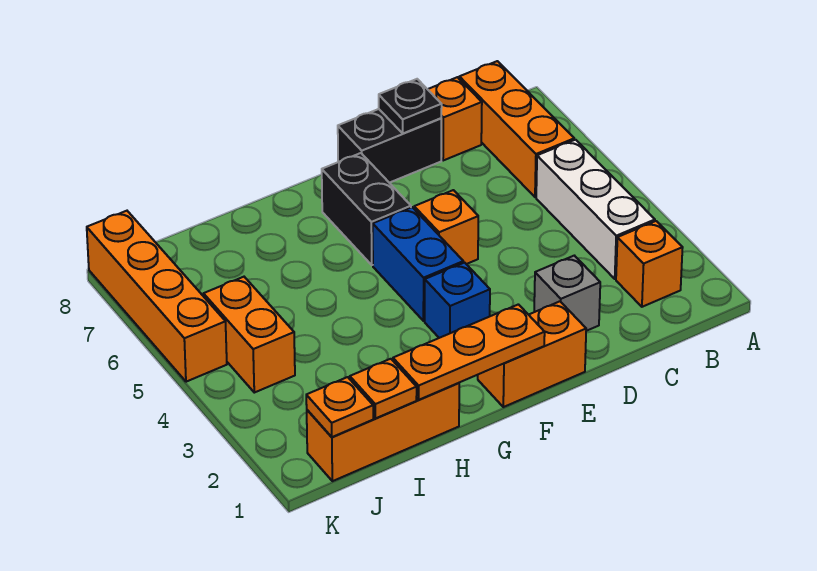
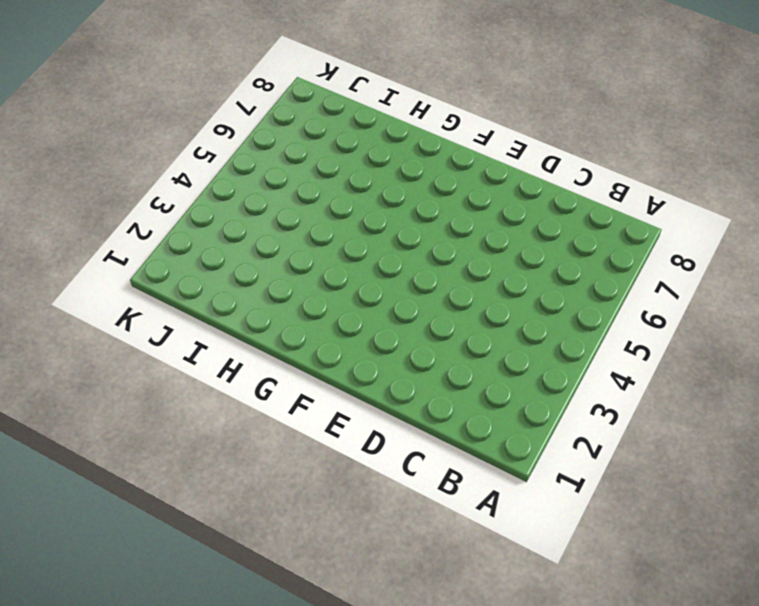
none -> orange brick B2 level 1
none -> white brick B3:B5 level 1
none -> orange brick B6:B8 level 1

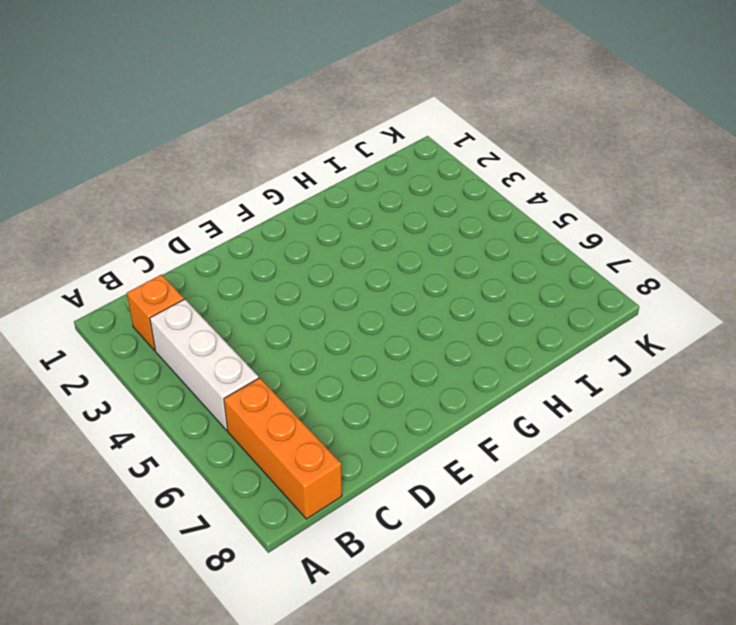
none -> orange brick C8 level 1
none -> grey brick D2 level 1
none -> black brick D8:E8 level 1

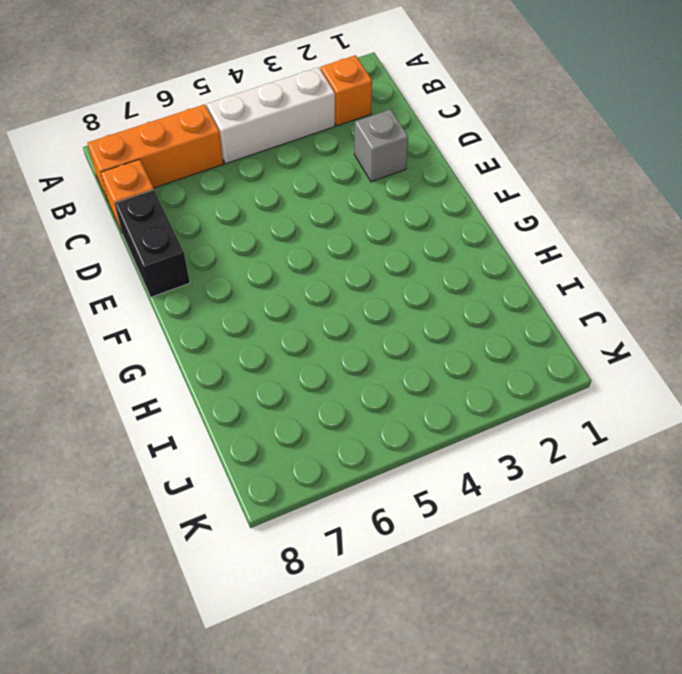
none -> orange brick E1:F1 level 1
none -> orange brick E5 level 1
none -> blue brick F3 level 1

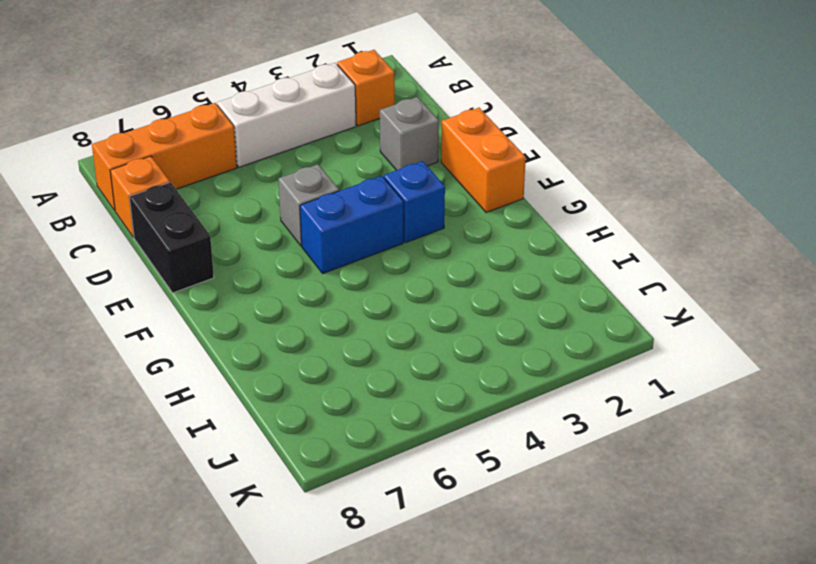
grey brick E5 level 1 -> orange brick E5 level 1
none -> black brick F6:F7 level 1
none -> orange brick H1:J1 level 1
none -> orange brick J4:J5 level 1

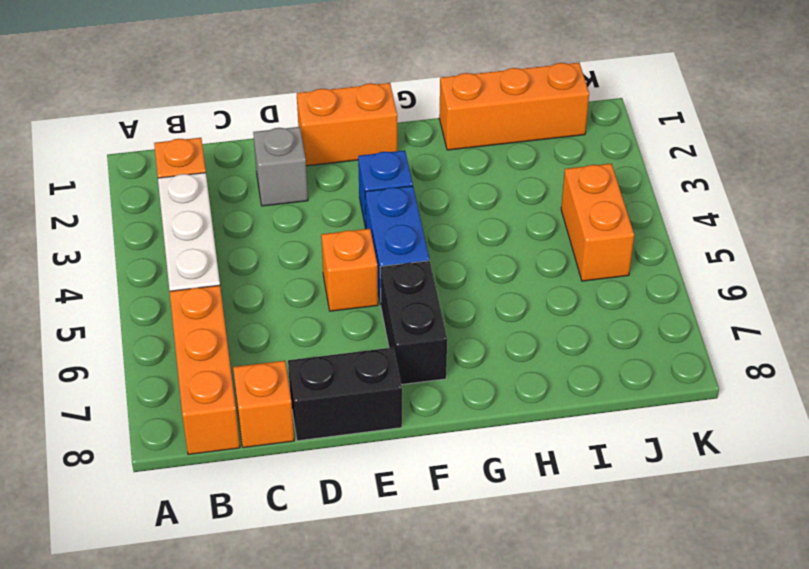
none -> orange brick K5:K8 level 1
none -> black plate D8 level 2
none -> orange plate F1:H1 level 2

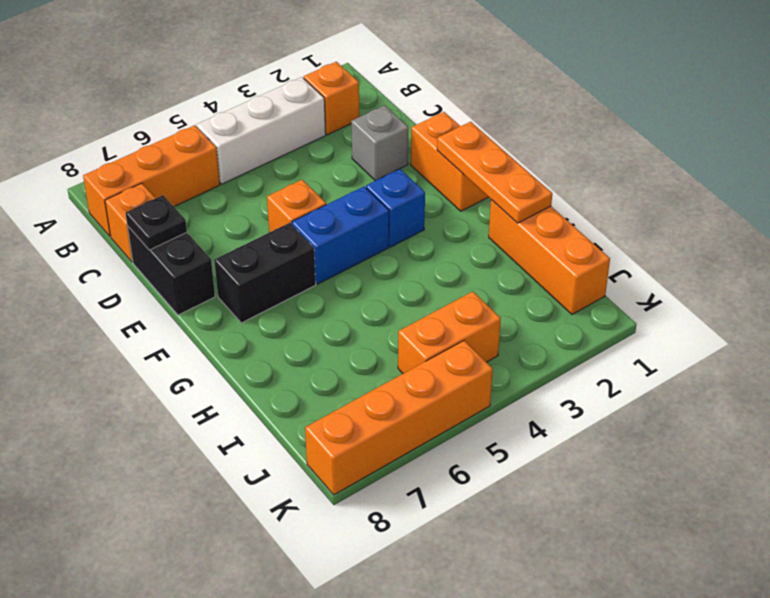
none -> orange plate I1 level 2
none -> orange plate J1 level 2

